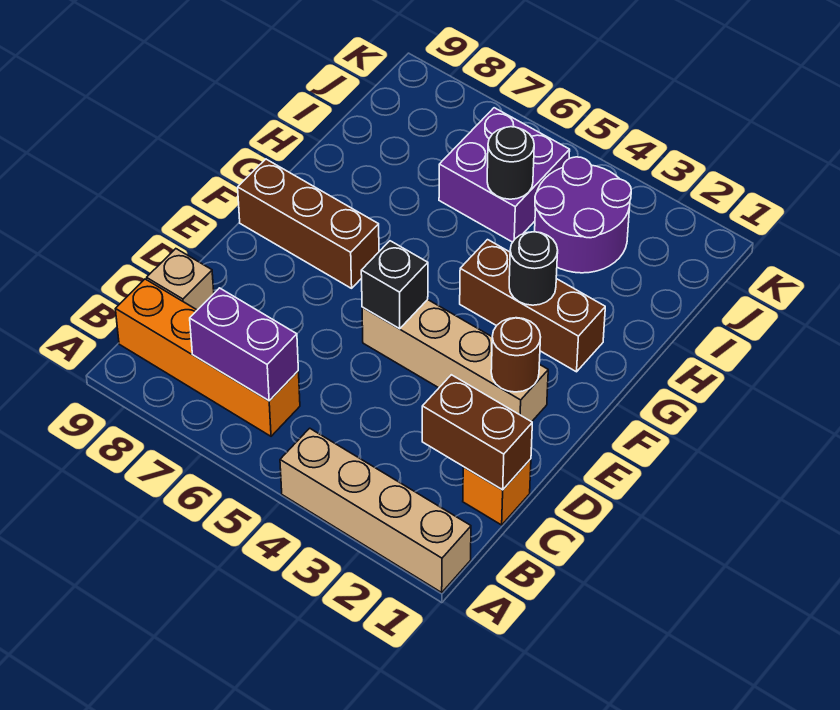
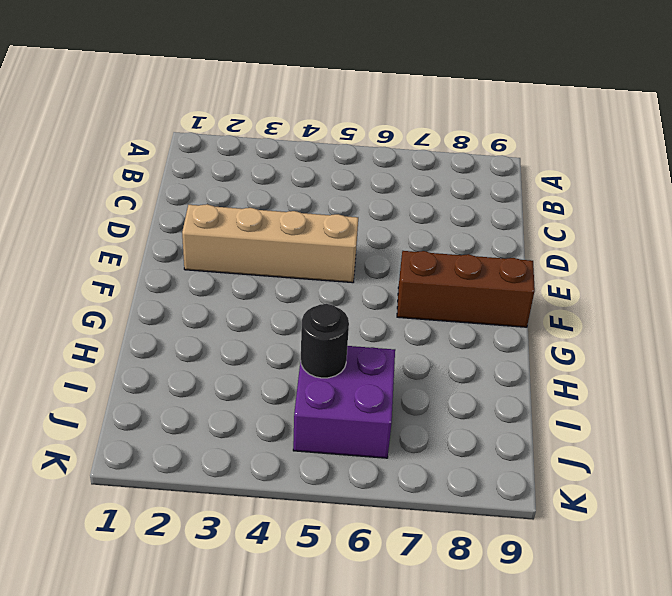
none -> tan brick A1:A4 level 1
none -> orange brick B6:B9 level 1
none -> orange brick C1 level 1

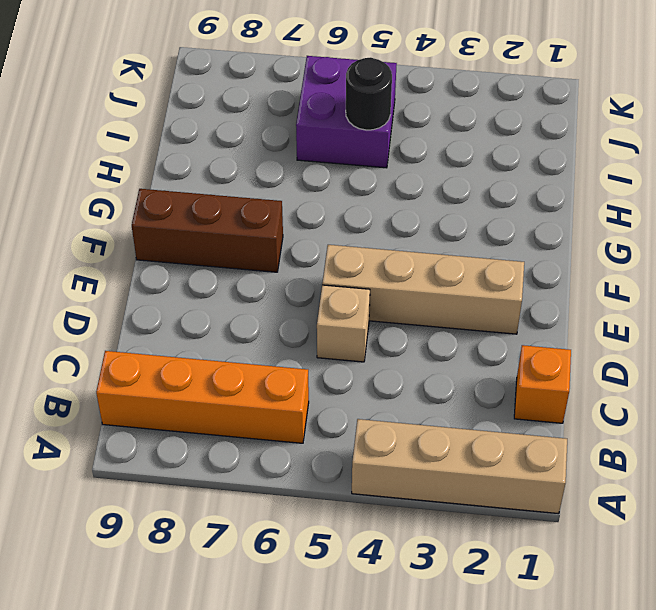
tan brick D5 level 1 -> tan brick C9 level 1
none -> brown brick G2:G4 level 1
none -> purple round brick I3:J4 level 1
none -> purple brick B6:B7 level 2

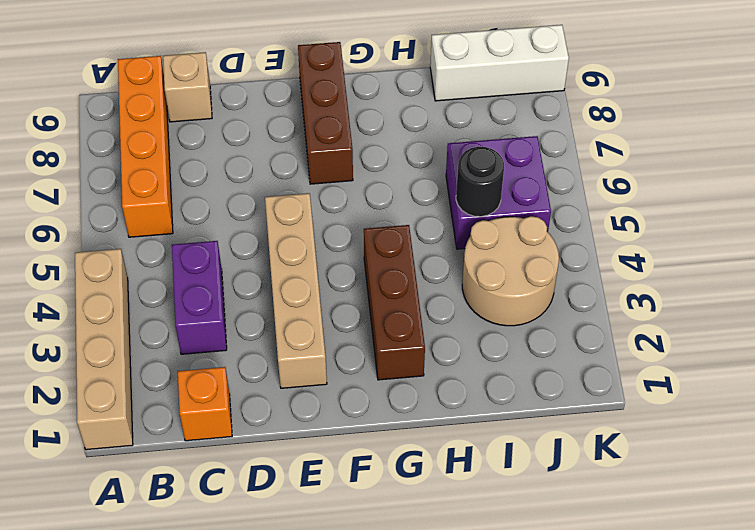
purple brick C3:C4 level 1 -> purple brick B6:B7 level 2
tan round brick I3:J4 level 1 -> purple round brick I3:J4 level 1
white brick I9:K9 level 1 -> none
none -> brown brick C1:C2 level 2
none -> brown round brick E2 level 2
none -> black brick E5 level 2

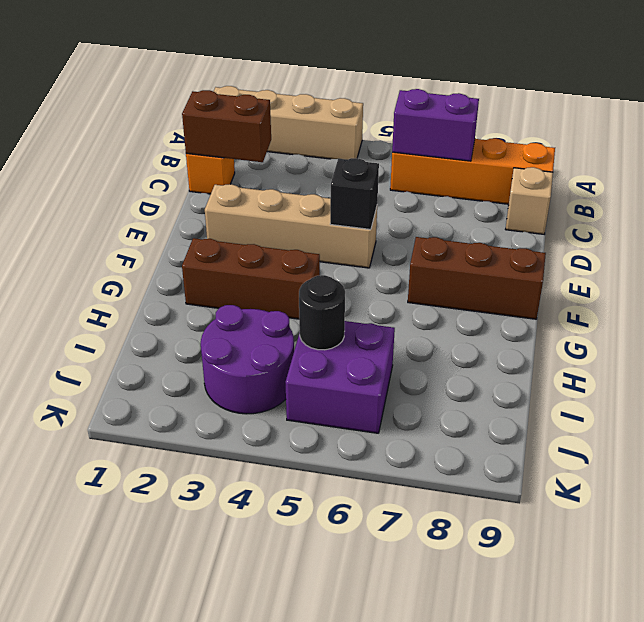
none -> brown round brick E2 level 2
none -> black round brick G3 level 2

